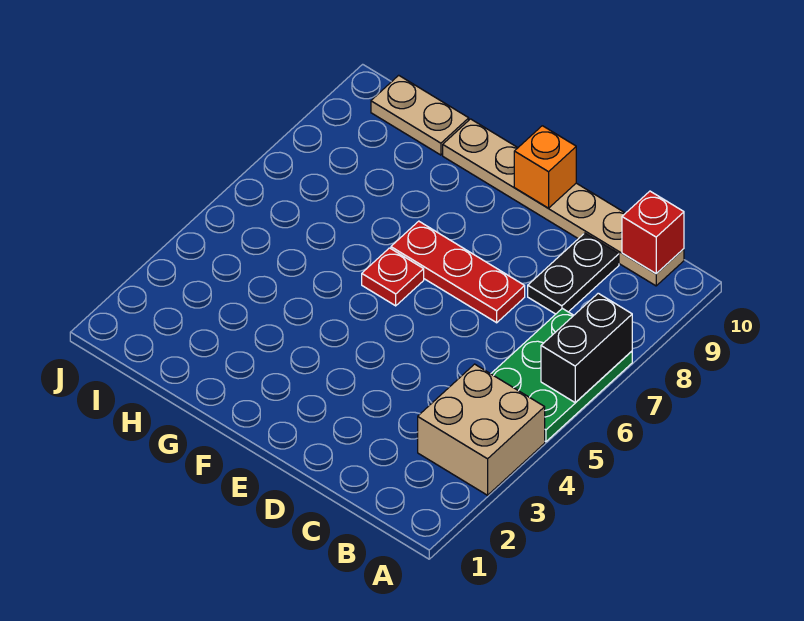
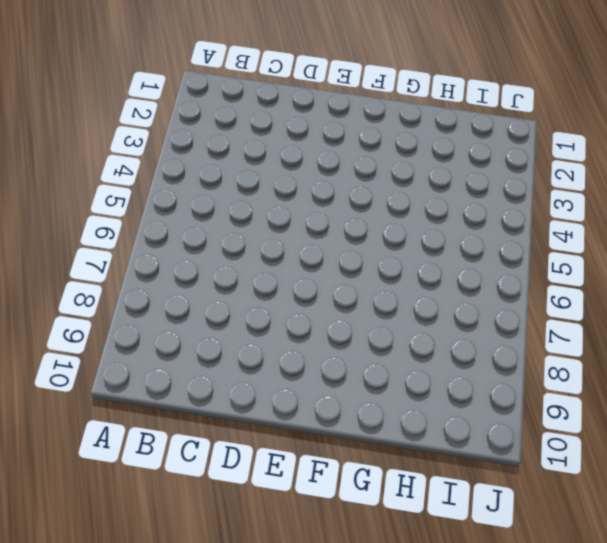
none -> tan brick A3:B4 level 1
none -> green plate A5:B7 level 1

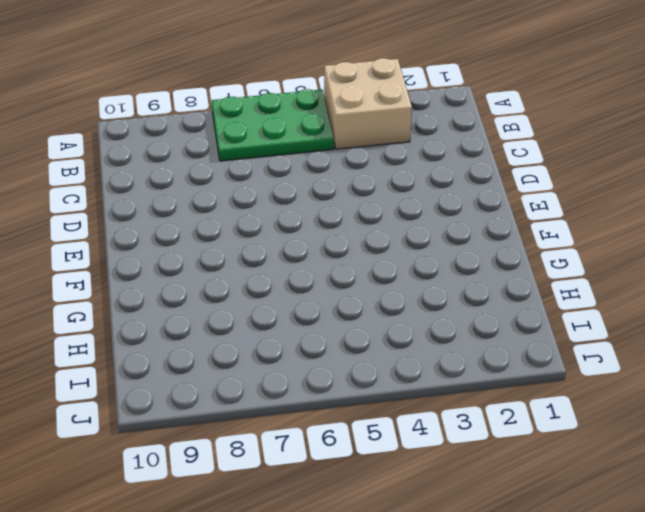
none -> tan plate B10:G10 level 1
none -> black plate C8:C9 level 1

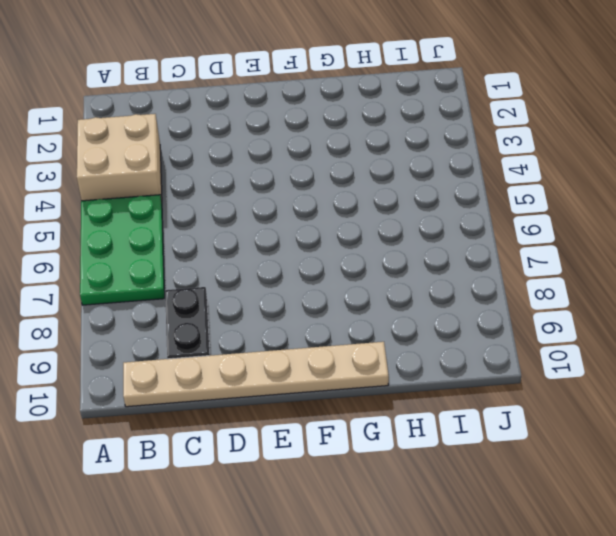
none -> red plate D7:F7 level 1
none -> red plate F6 level 1

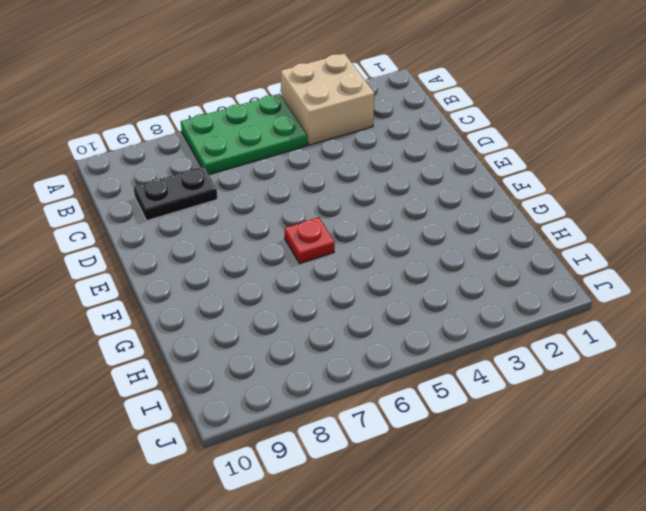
none -> tan plate B10:G10 level 1
none -> red plate D7:F7 level 1

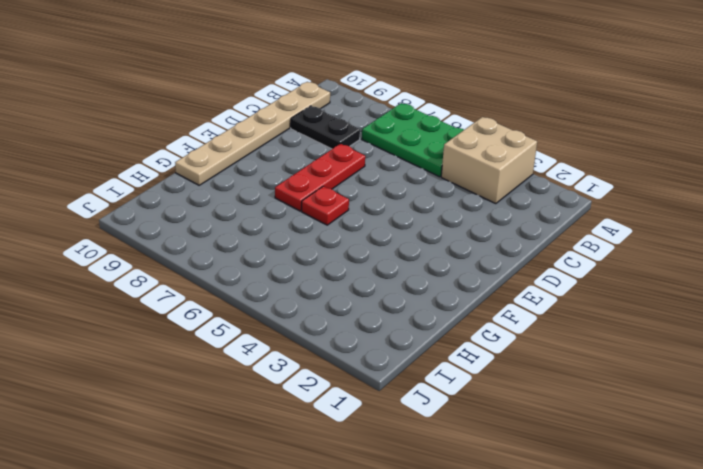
none -> tan plate H10:I10 level 1
none -> black brick A6:A7 level 2

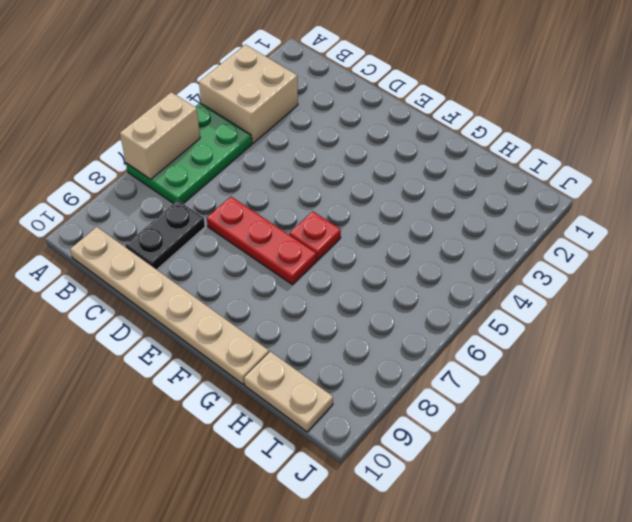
tan brick A6:A7 level 2 -> black brick A6:A7 level 2
none -> red brick B10 level 2
none -> orange brick E10 level 2

